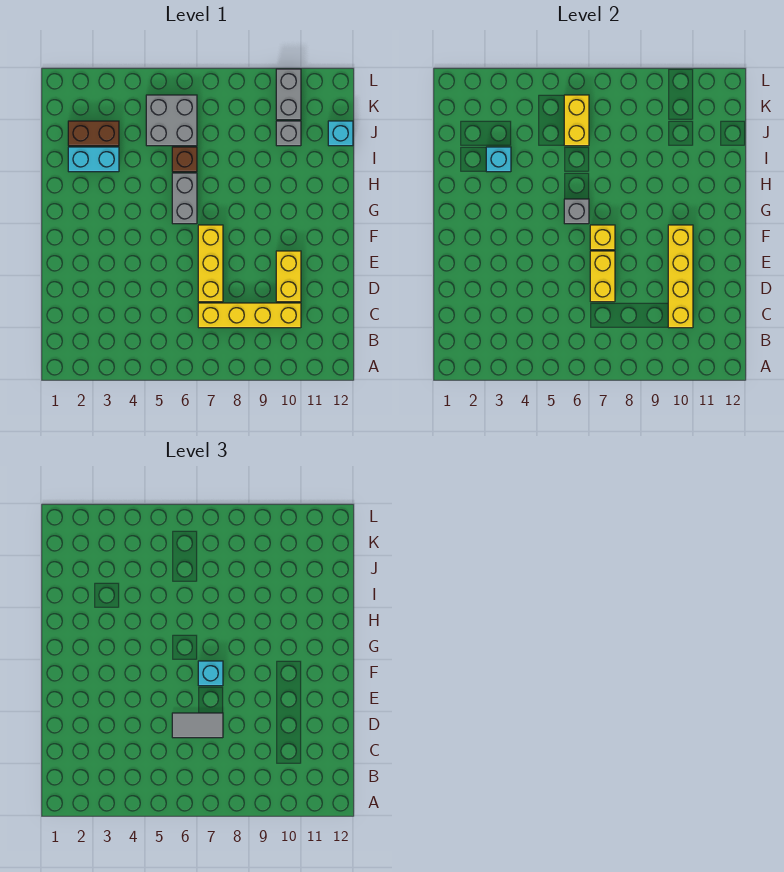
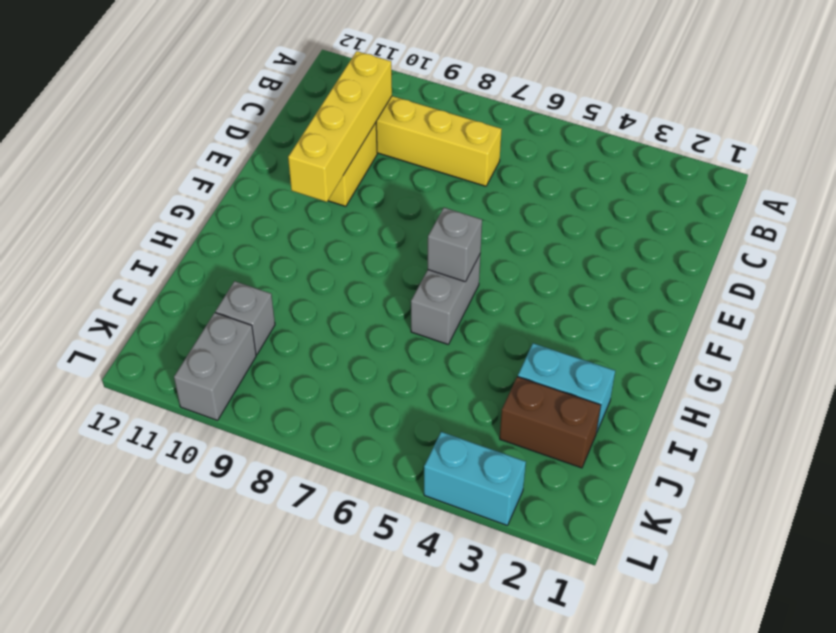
cyan brick L3:L4 level 1 -> none
none -> yellow brick D7:F7 level 1
none -> brown brick I6 level 1
none -> grey brick J5:K6 level 1

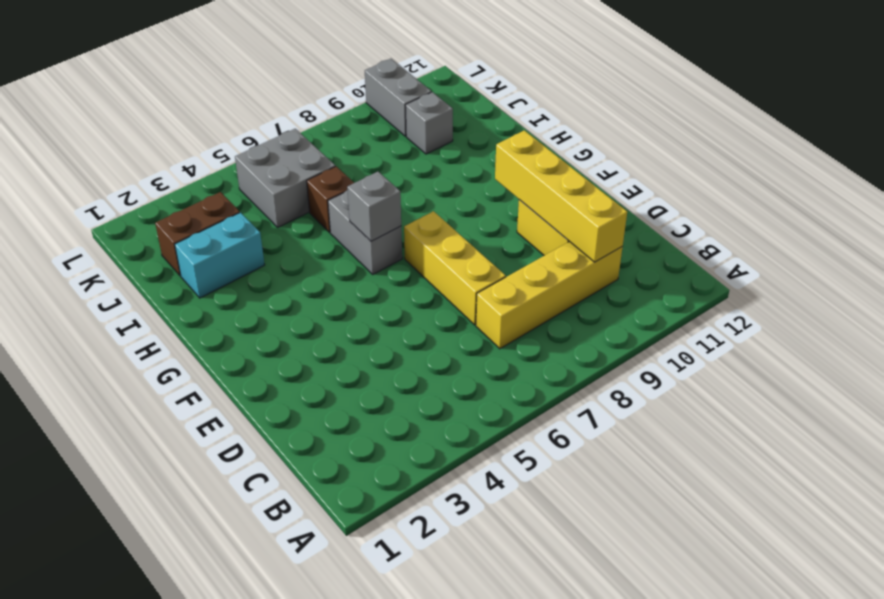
none -> cyan brick J12 level 1
none -> yellow brick D7:E7 level 2
none -> yellow brick F7 level 2

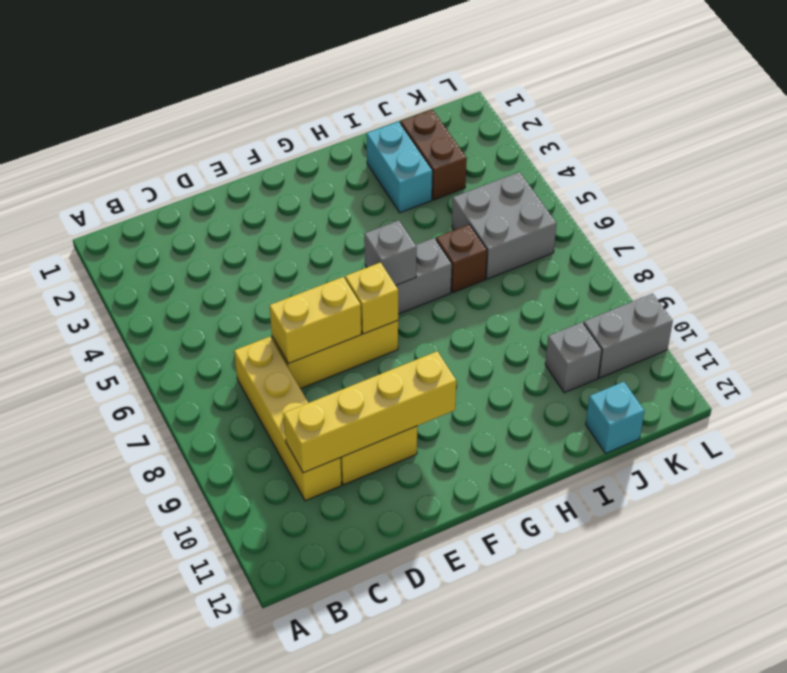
none -> cyan brick I3 level 2
none -> yellow brick J6:K6 level 2
none -> grey tile D6:D7 level 3

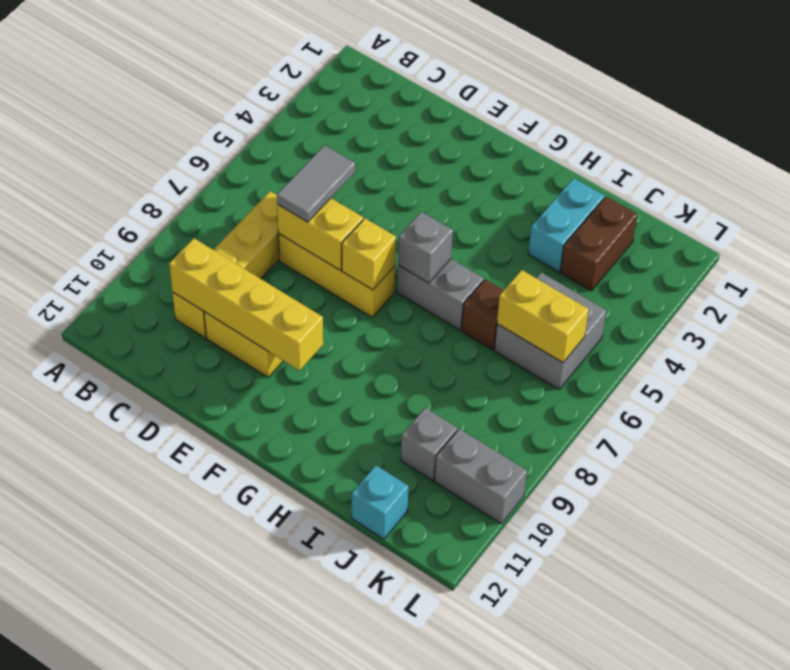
none -> cyan brick I3 level 2
none -> cyan brick F7 level 3

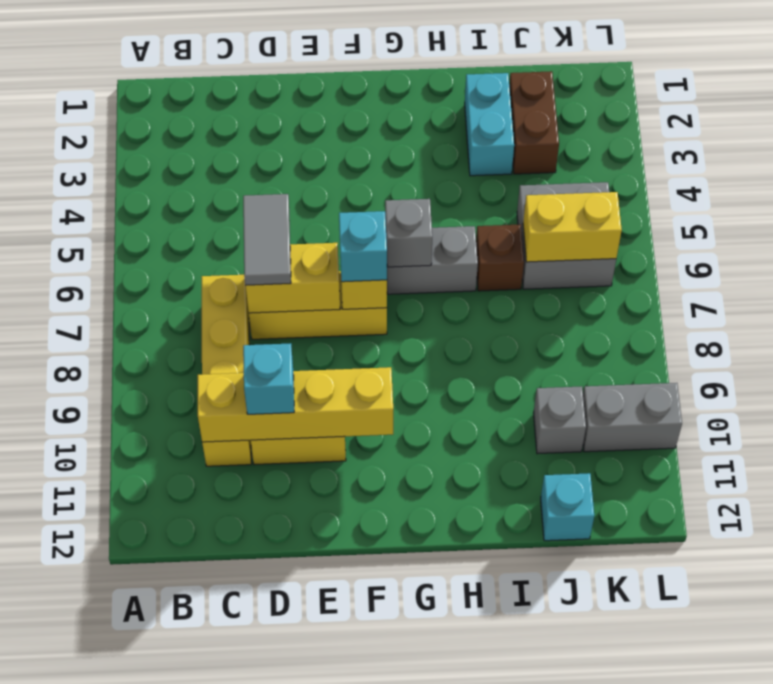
cyan brick D10 level 3 -> cyan brick I3 level 2

